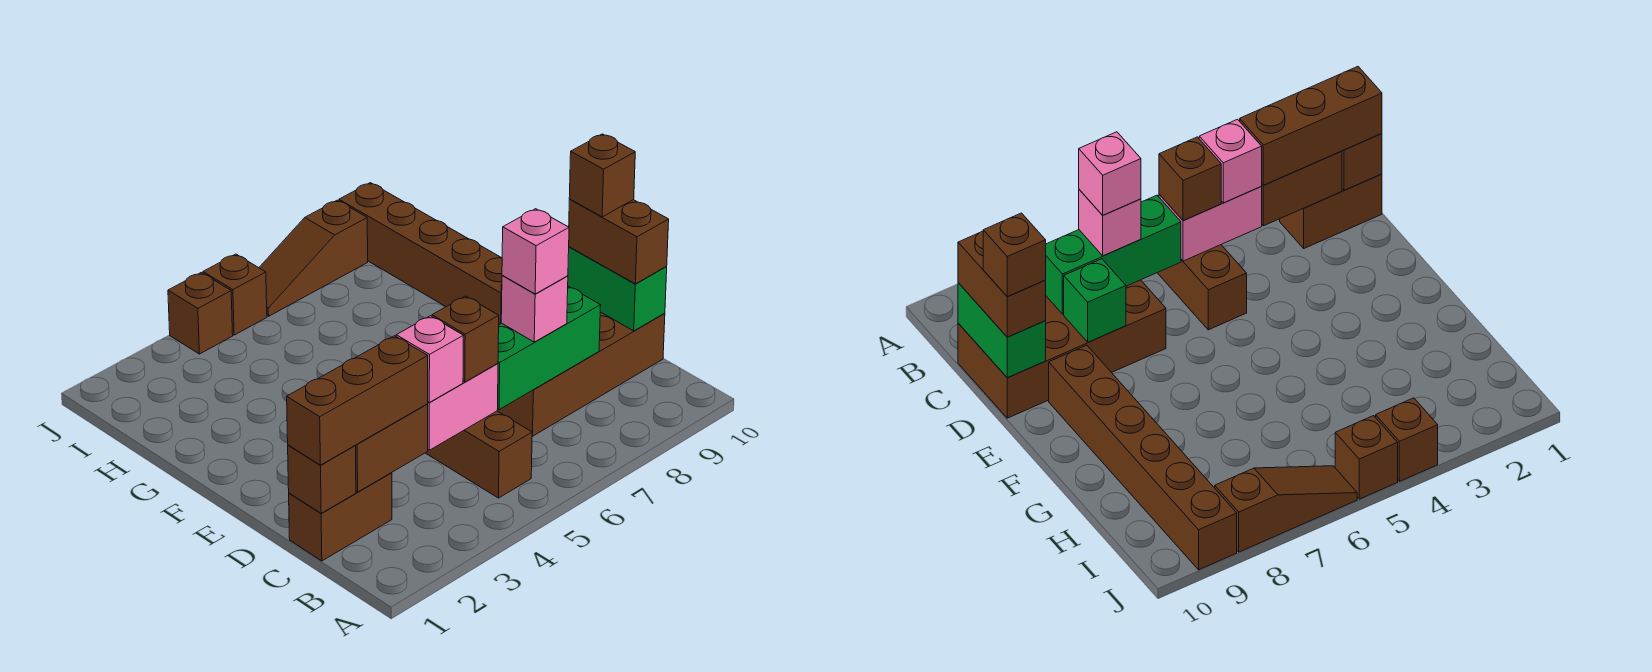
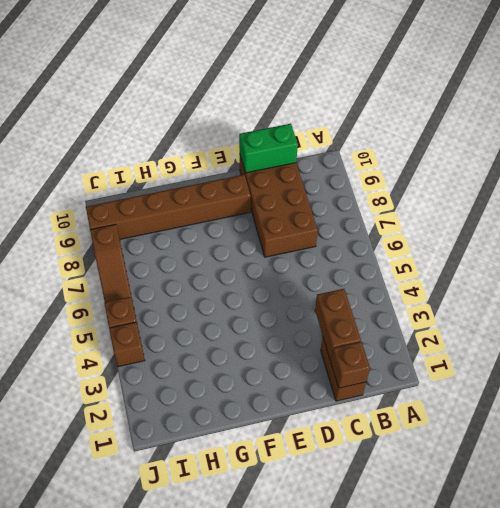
none -> brown brick B5:D5 level 1
none -> pink brick C4:C5 level 2
none -> green brick C6:C8 level 2

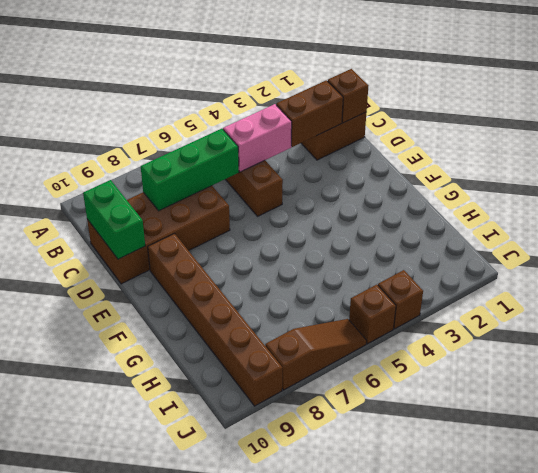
none -> green brick D8 level 2
none -> brown brick C1:C3 level 3
none -> pink brick C4 level 3

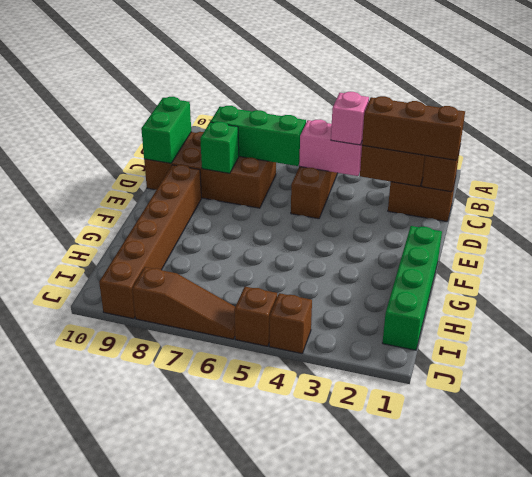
green brick F1:I1 level 1 -> none
none -> brown brick C5 level 3
none -> pink brick C7 level 3
none -> brown brick C10:D10 level 3

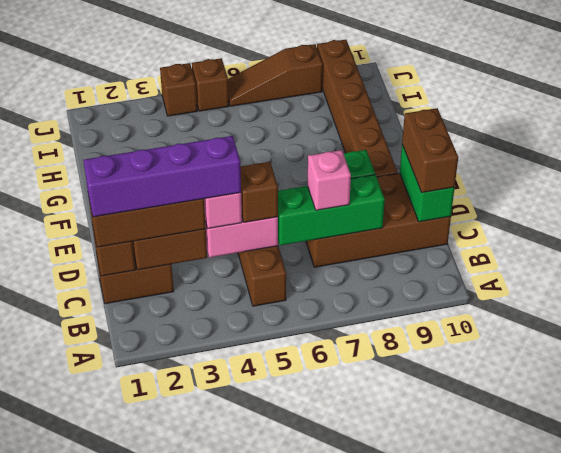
purple brick C1:C4 level 4 -> none
none -> pink brick C7 level 4
none -> brown brick D10 level 4

